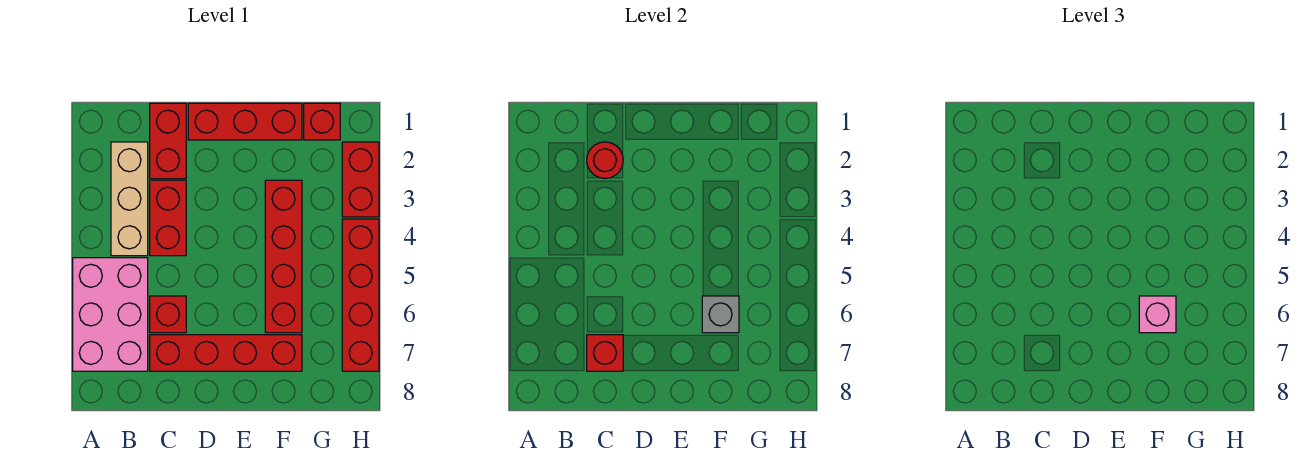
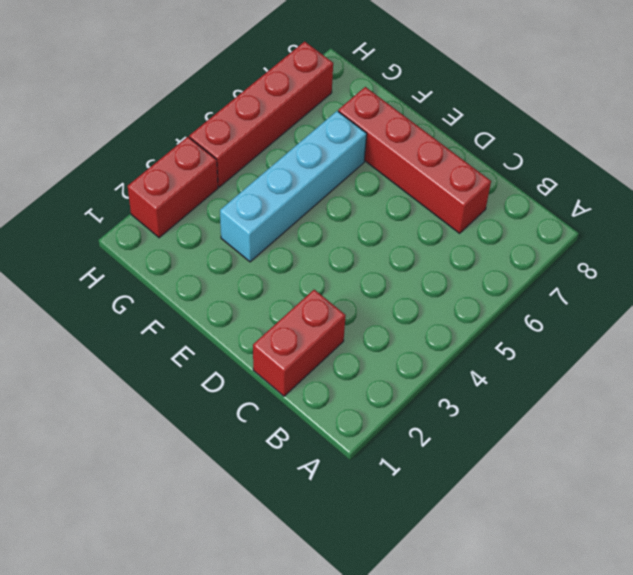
cyan brick F3:F6 level 1 -> red brick F3:F6 level 1
none -> pink brick A5:B7 level 1
none -> tan brick B2:B4 level 1
none -> red brick C3:C4 level 1

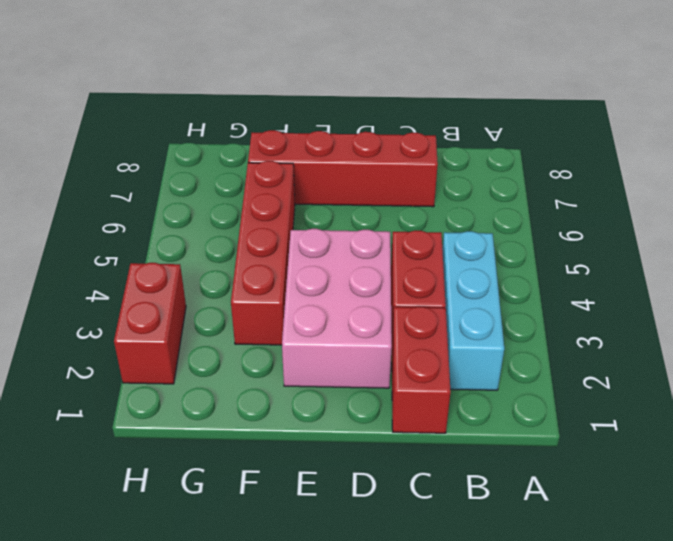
cyan brick B2:B4 level 1 -> tan brick B2:B4 level 1
pink brick D2:E4 level 1 -> pink brick A5:B7 level 1
none -> red brick C6 level 1
none -> red brick D1:F1 level 1
none -> red brick G1 level 1

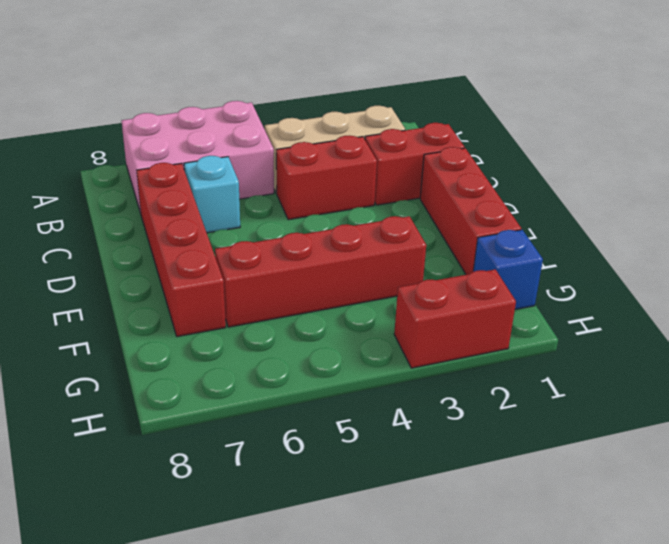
cyan brick C6 level 1 -> red brick C6 level 1
blue brick G1 level 1 -> red brick G1 level 1
none -> red brick H4:H7 level 1
none -> red round brick C2 level 2
none -> red brick C7 level 2

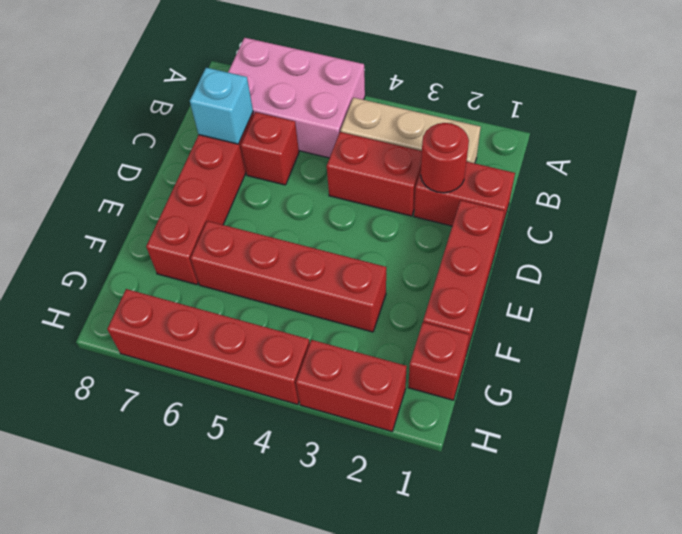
cyan brick C7 level 2 -> red brick C7 level 2
none -> grey brick F6 level 2
none -> pink brick F6 level 3

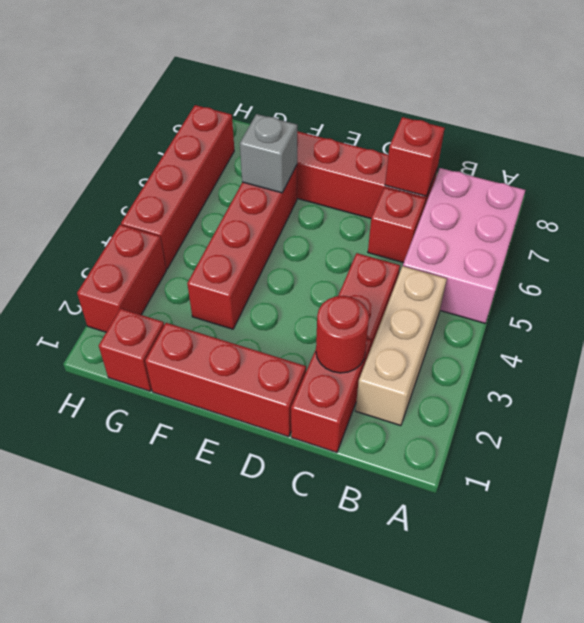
none -> pink brick F6 level 3

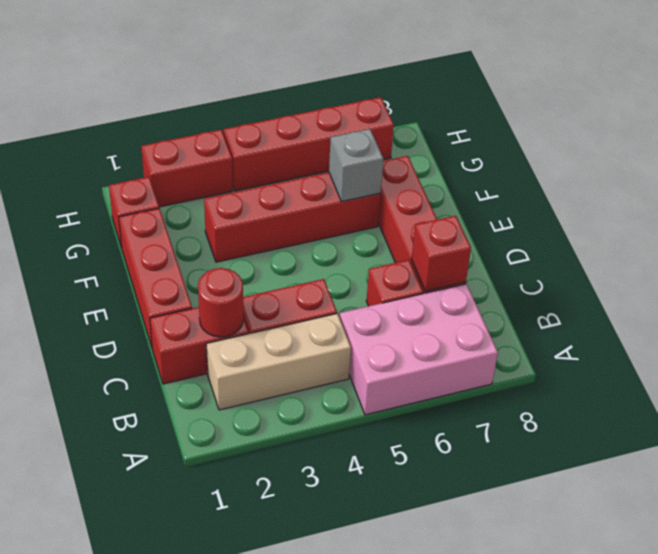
none -> pink brick F6 level 3

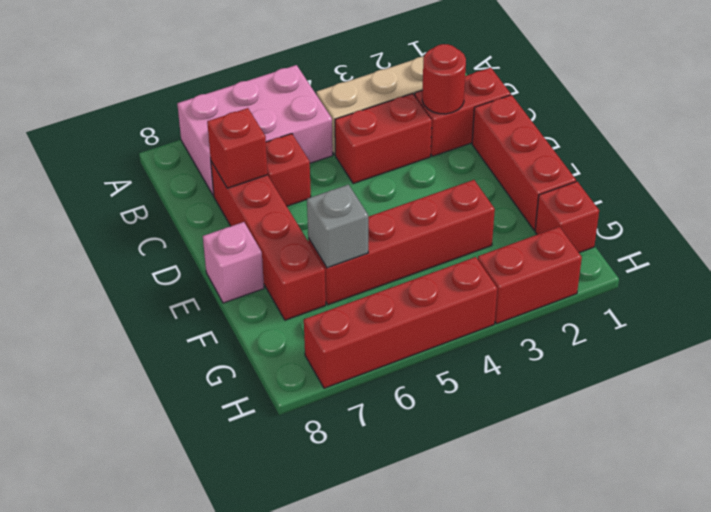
pink brick E8 level 1 -> pink brick F6 level 3

